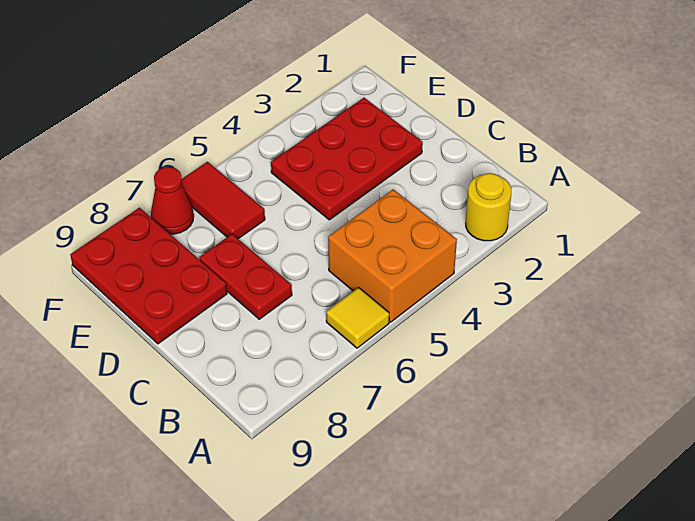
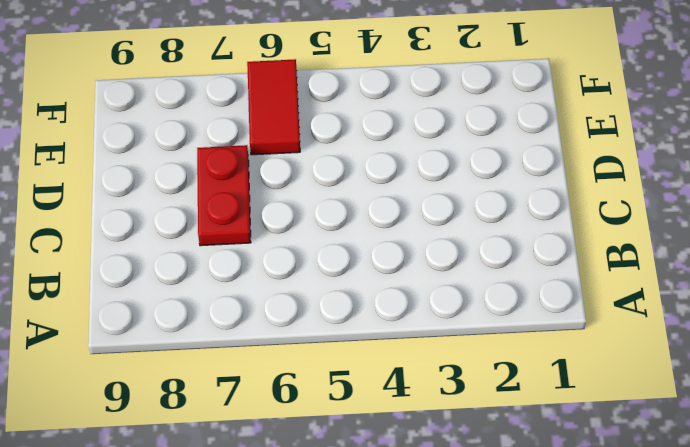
none -> yellow round brick A2 level 1
none -> orange brick A4:B5 level 1

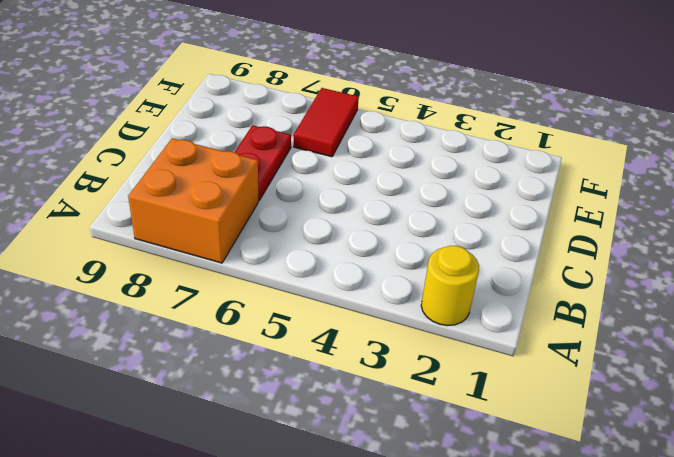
orange brick A7:B8 level 1 -> orange brick A4:B5 level 1
none -> yellow tile A6 level 1
none -> red plate D2:E4 level 1

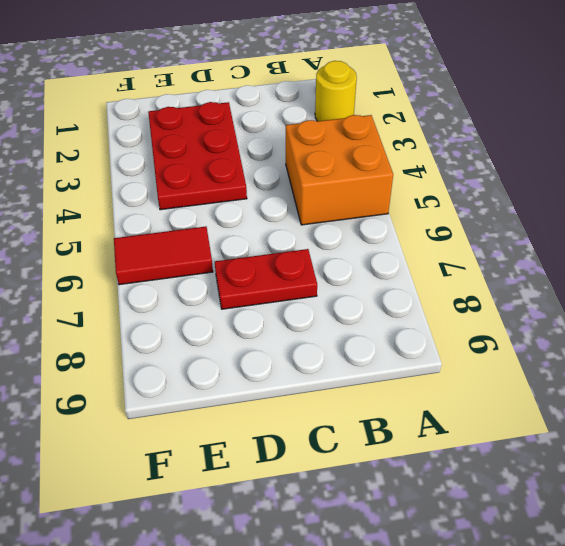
none -> yellow tile A6 level 1
none -> red plate D8:F9 level 1

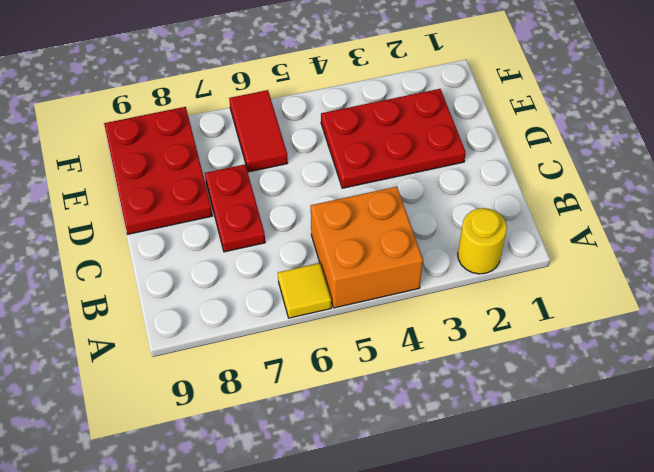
none -> red cone F7 level 1

